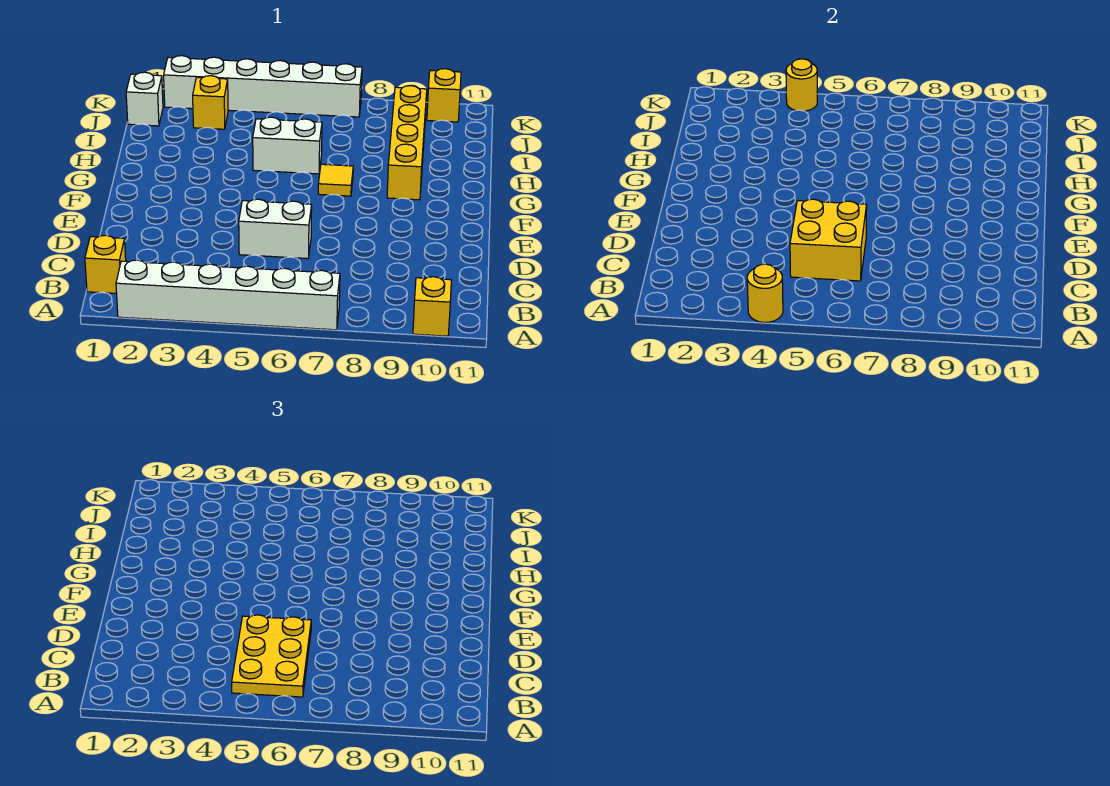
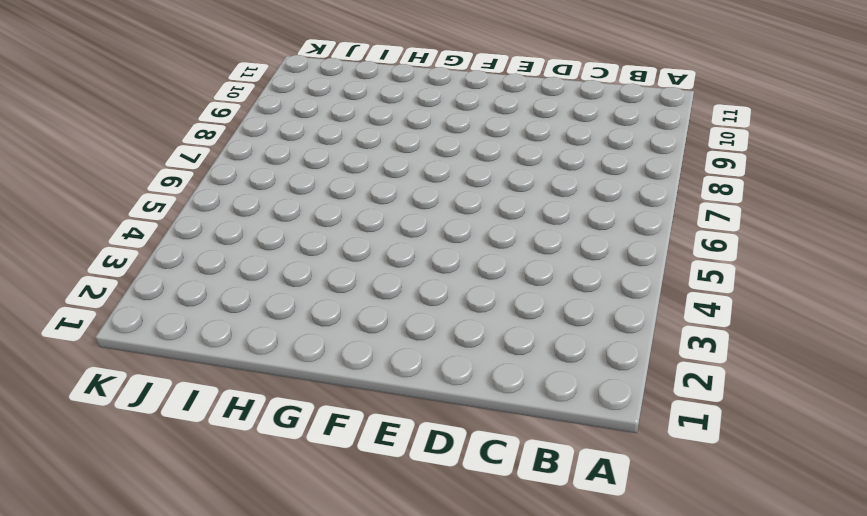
none -> white brick A2:A7 level 1
none -> yellow brick A10 level 1
none -> yellow brick B1 level 1

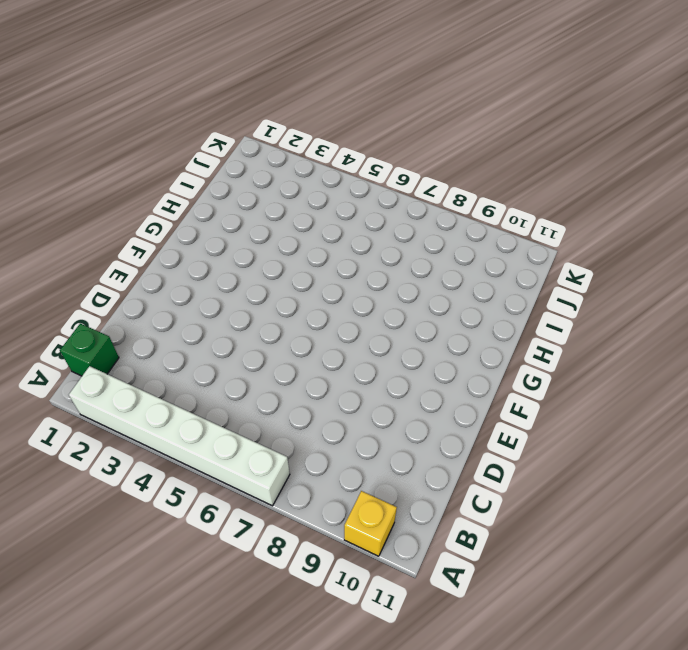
green brick B1 level 1 -> yellow brick B1 level 1
none -> white brick D5:D6 level 1
none -> yellow tile G7 level 1
none -> yellow brick G9:J9 level 1

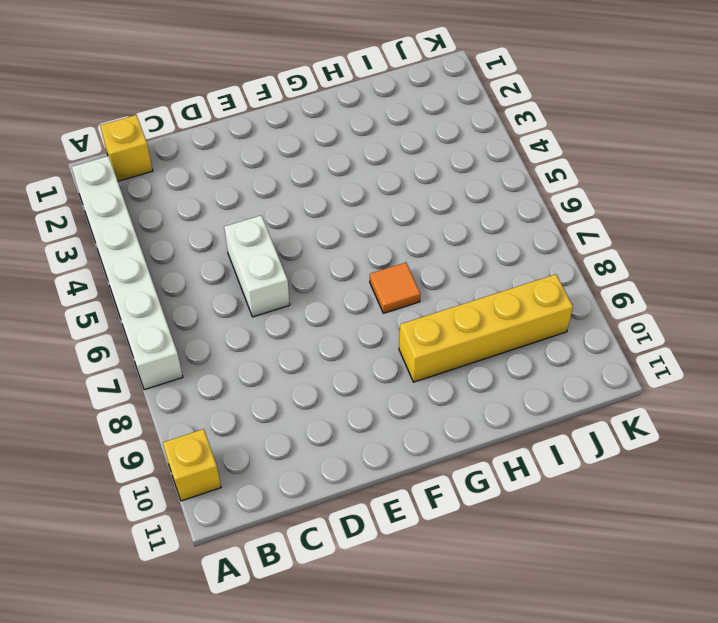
orange tile G7 level 1 -> yellow tile G7 level 1
none -> white brick H5:H6 level 1
none -> white brick J1 level 1
none -> yellow brick J3 level 1

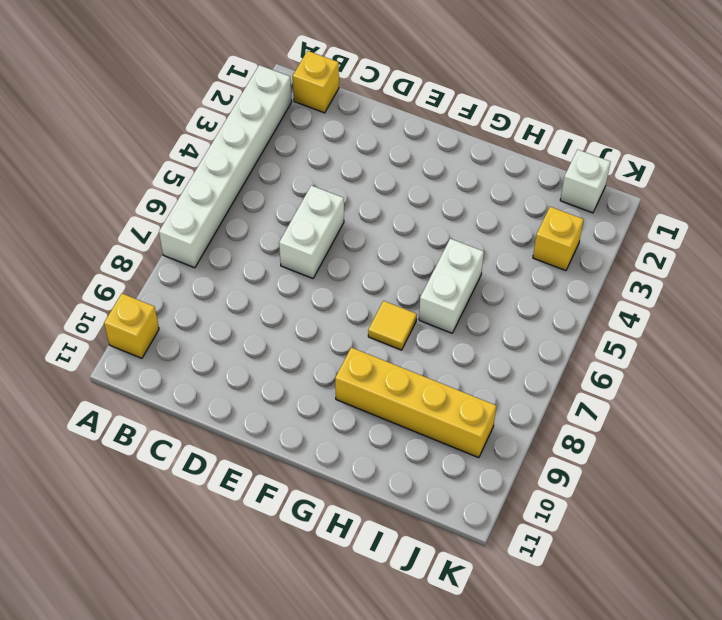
none -> white brick K2:K7 level 1
none -> yellow brick K10 level 1
none -> yellow round brick A4 level 2

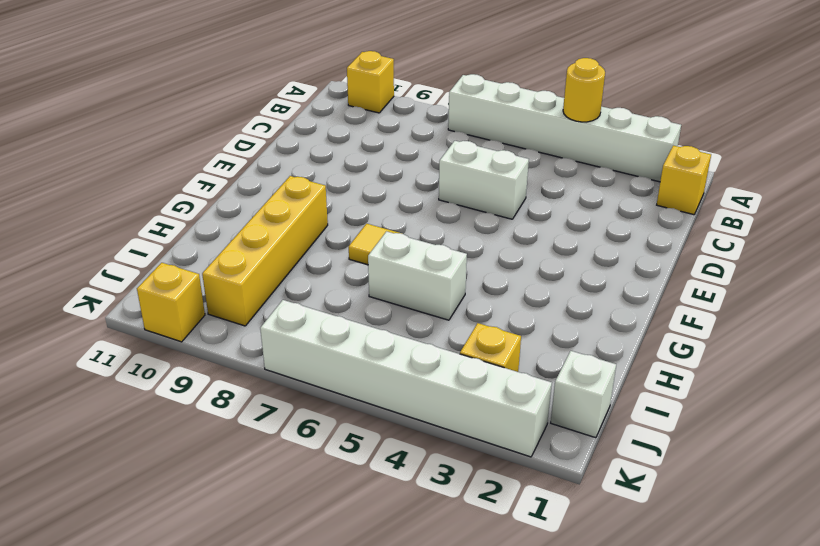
none -> yellow brick C5:D6 level 2
none -> yellow round brick K4 level 2
none -> yellow plate B5:D6 level 3

